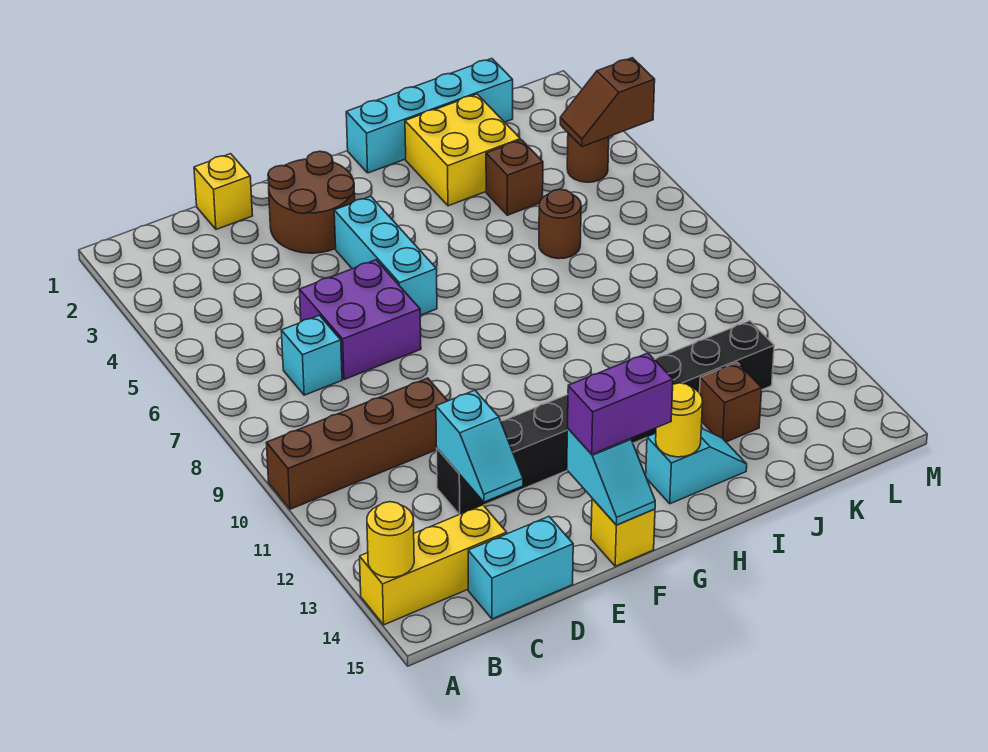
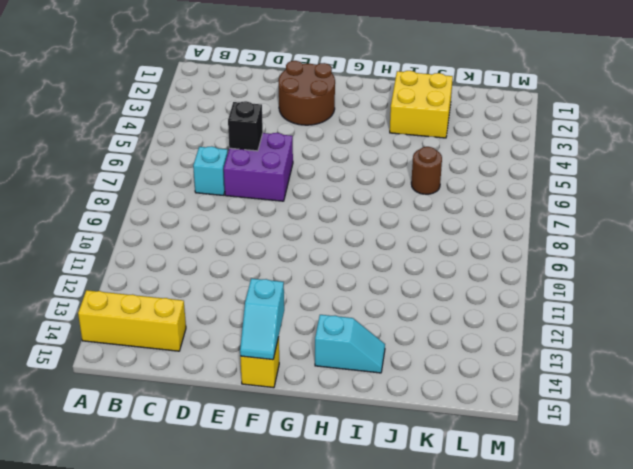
black brick D6 level 2 -> none
none -> brown brick A10:D10 level 1
none -> cyan brick C15:D15 level 1
none -> yellow brick D1 level 1

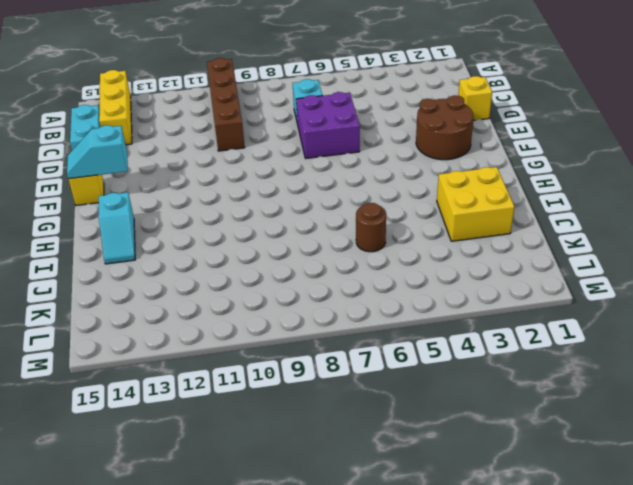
none -> black brick D12:K12 level 1
none -> cyan brick F4:F6 level 1
none -> cyan brick H1:K1 level 1

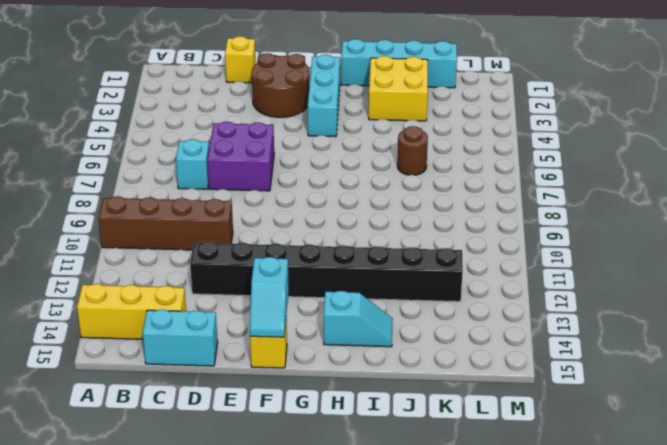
cyan brick G2:G4 level 1 -> cyan brick F4:F6 level 1
none -> brown brick J4 level 1
none -> brown brick J13 level 1
none -> brown round brick L4 level 1

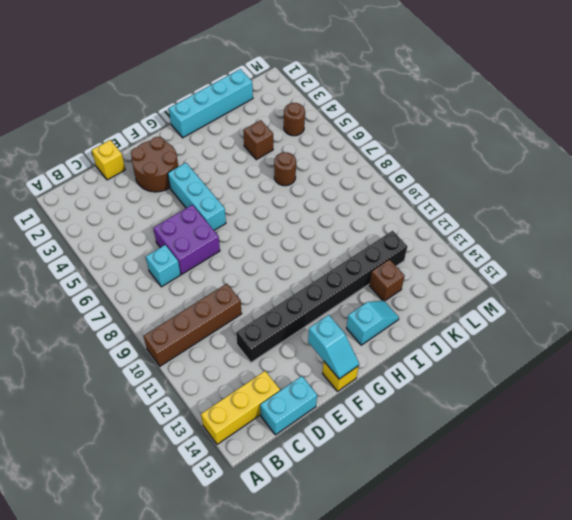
none -> yellow brick I2:J3 level 1
none -> yellow round brick A14 level 2
none -> cyan slope D12:D13 level 2 top 12

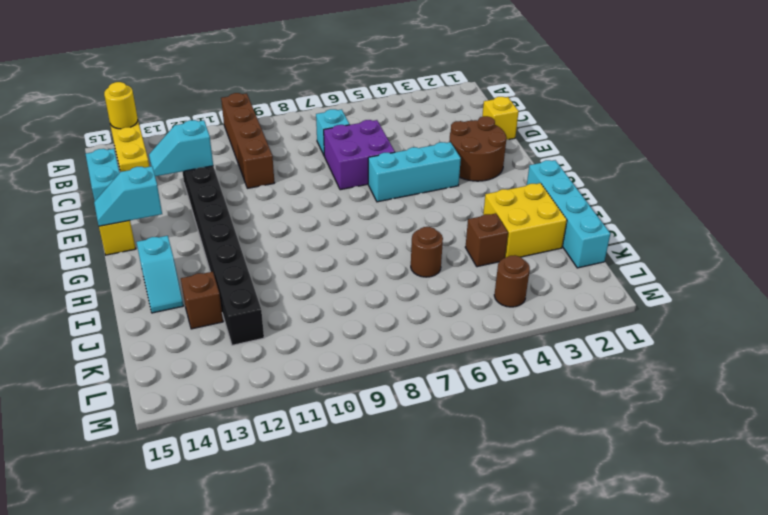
none -> yellow round brick H14 level 2
none -> brown slope L4:M4 level 2 top M
none -> purple brick F14:G14 level 3

